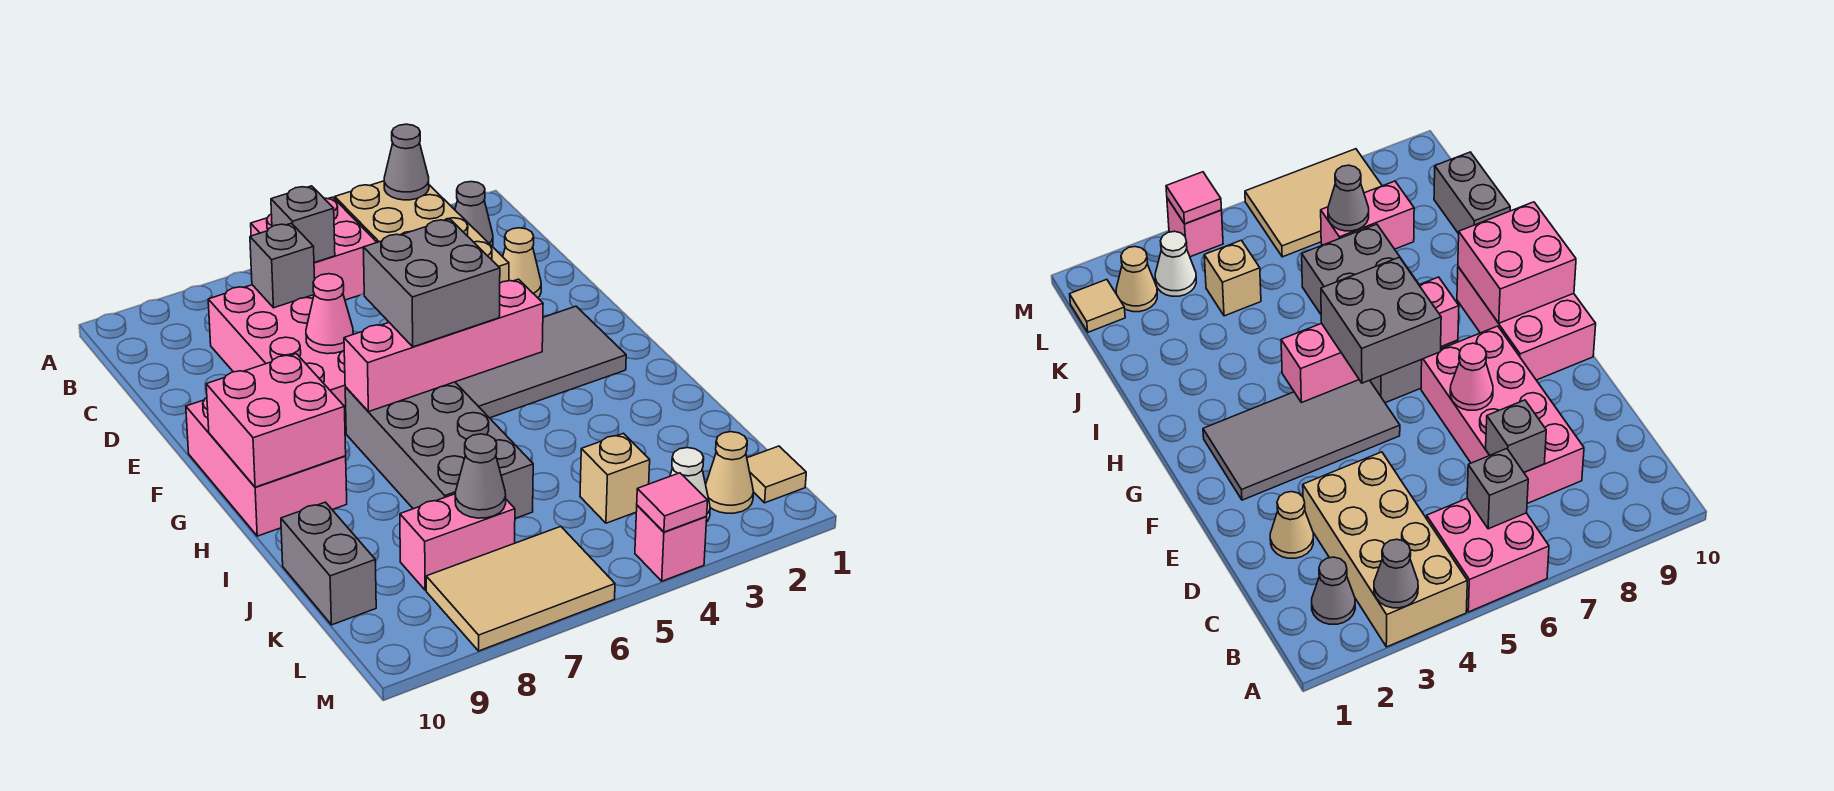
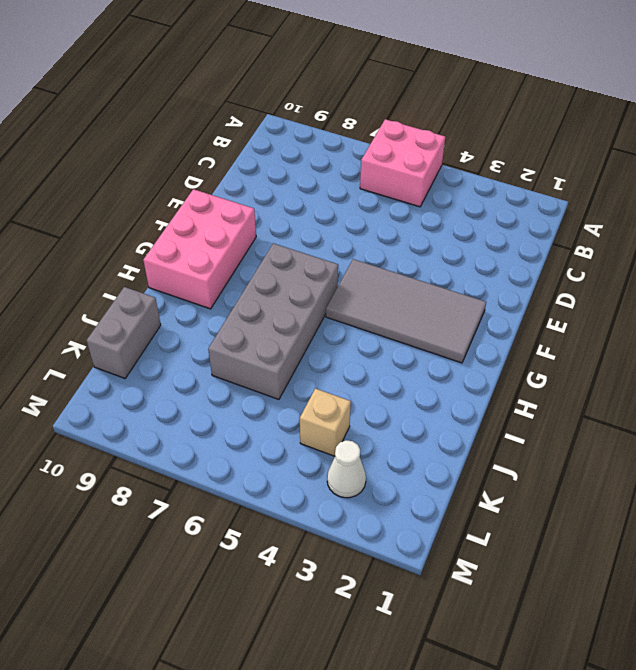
none -> tan brick A3:D4 level 1
none -> grey cone B2 level 1
none -> pink brick C7:F8 level 1

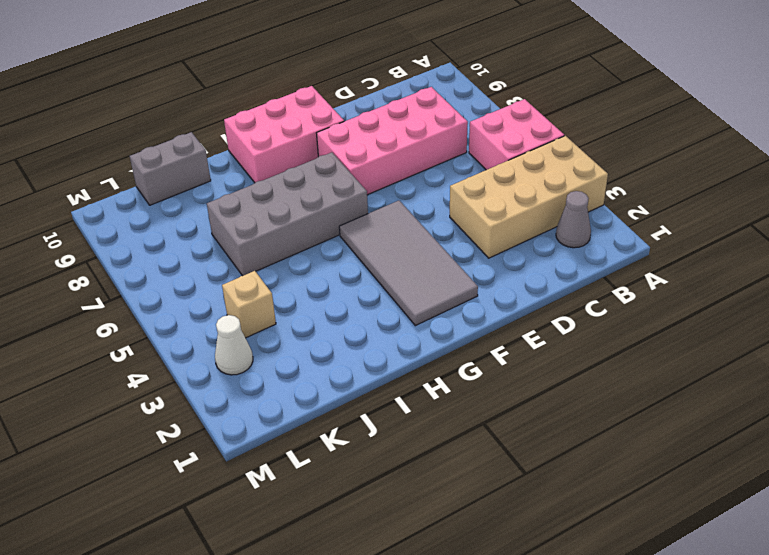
none -> tan cone D2 level 1
none -> pink brick K7:K8 level 1
none -> tan tile L1 level 1

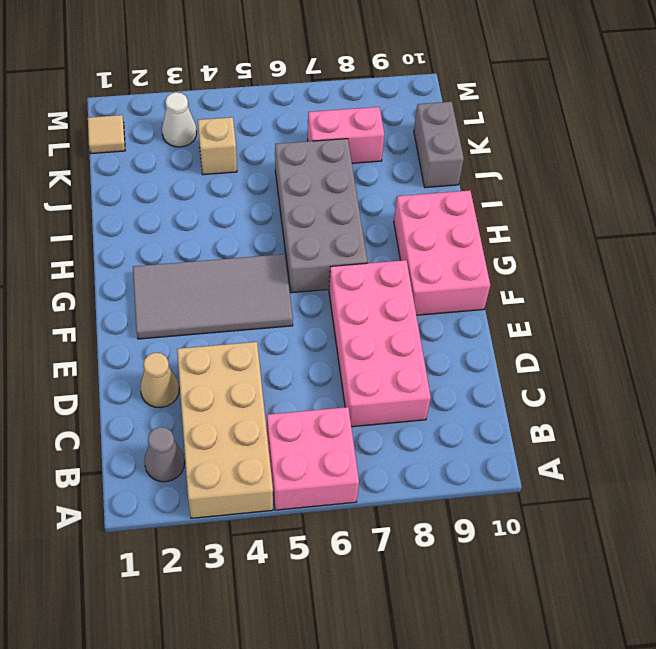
none -> tan cone L2 level 1
none -> tan tile L6:M8 level 1
none -> pink brick M4 level 1

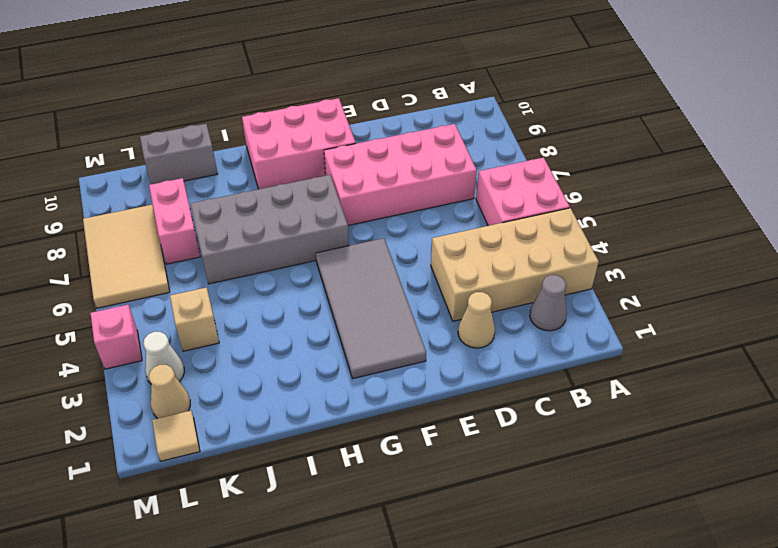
none -> grey cone A3 level 2
none -> grey brick B6 level 2
none -> grey brick C7 level 2

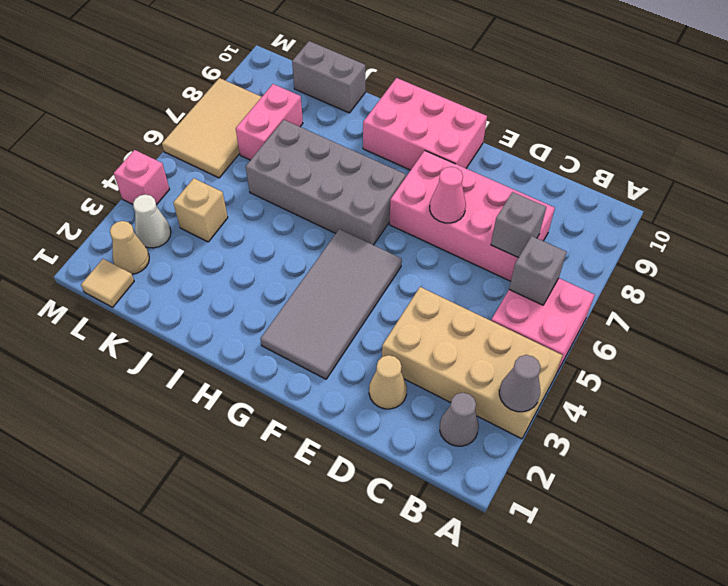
none -> pink brick G4:G7 level 2
none -> pink brick G9:H10 level 2
none -> grey cone K7 level 2

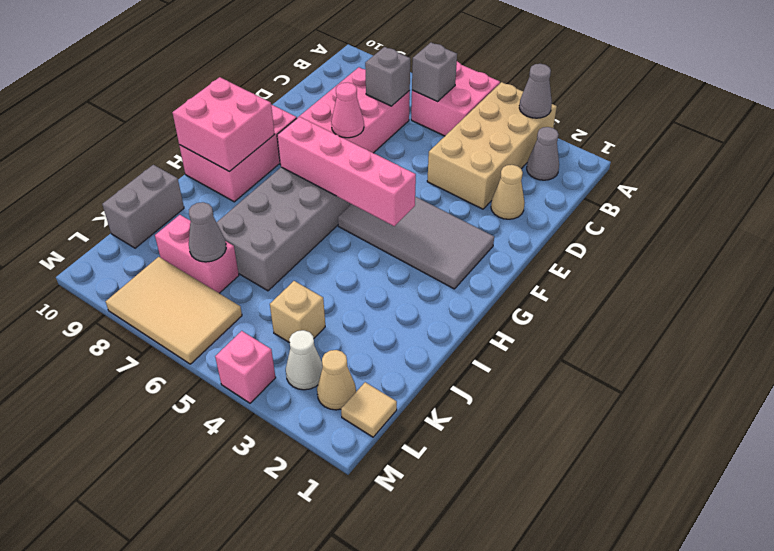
none -> pink tile M4 level 2
none -> grey brick F5:G6 level 3

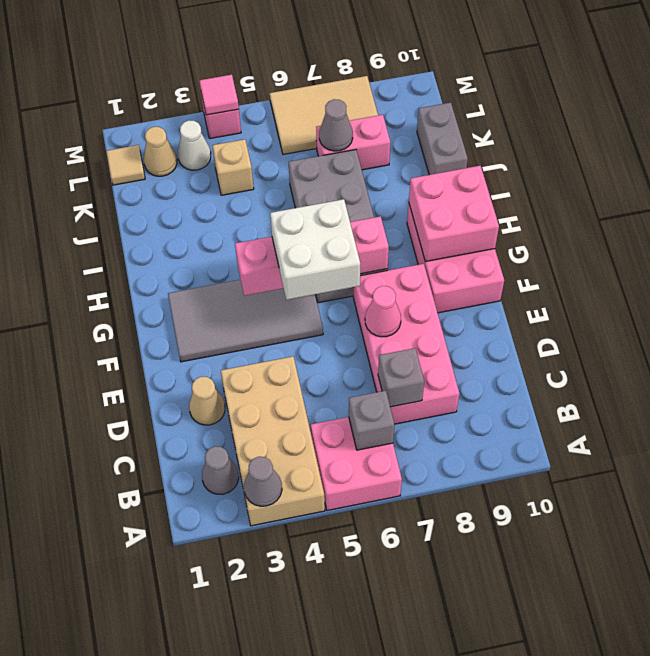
white brick F5:G6 level 3 -> grey brick F5:G6 level 3

